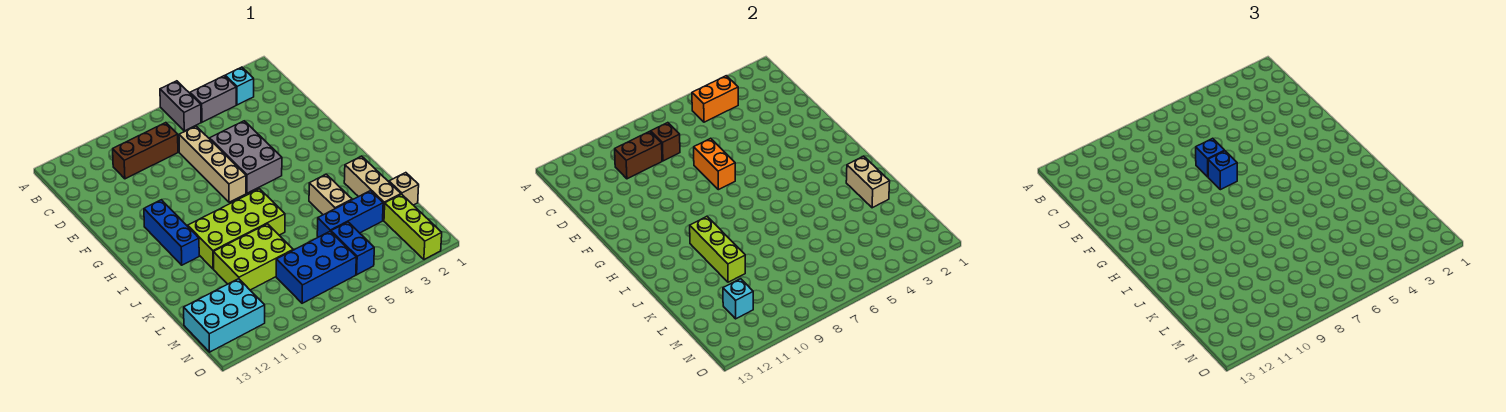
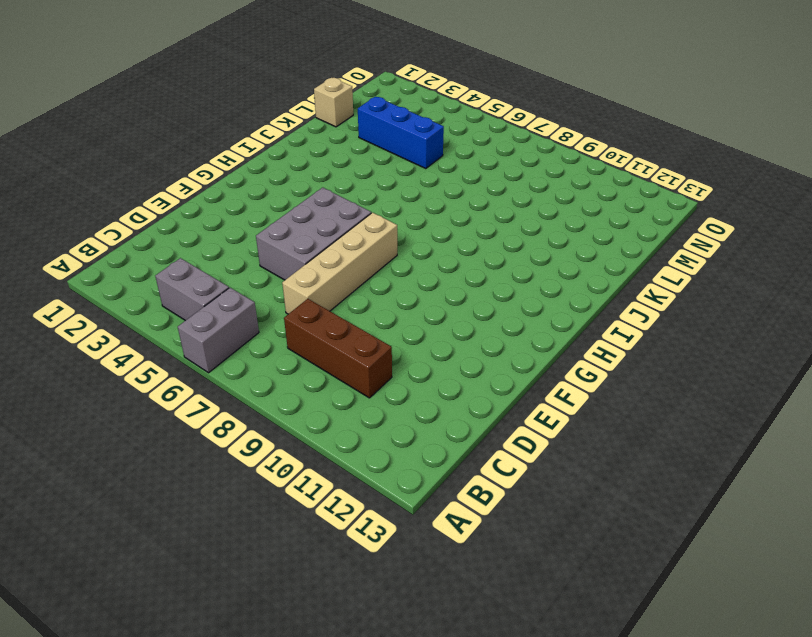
none -> cyan brick B3 level 1
none -> blue brick G11:I11 level 1
none -> lime brick I7:J10 level 1

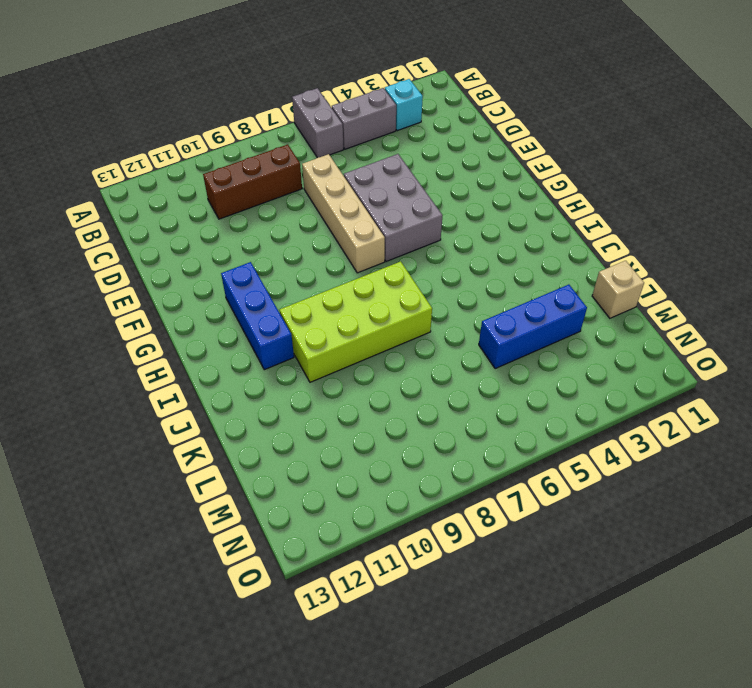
none -> tan brick J2:L2 level 1
none -> tan brick J4:K4 level 1
none -> lime brick K8:L10 level 1

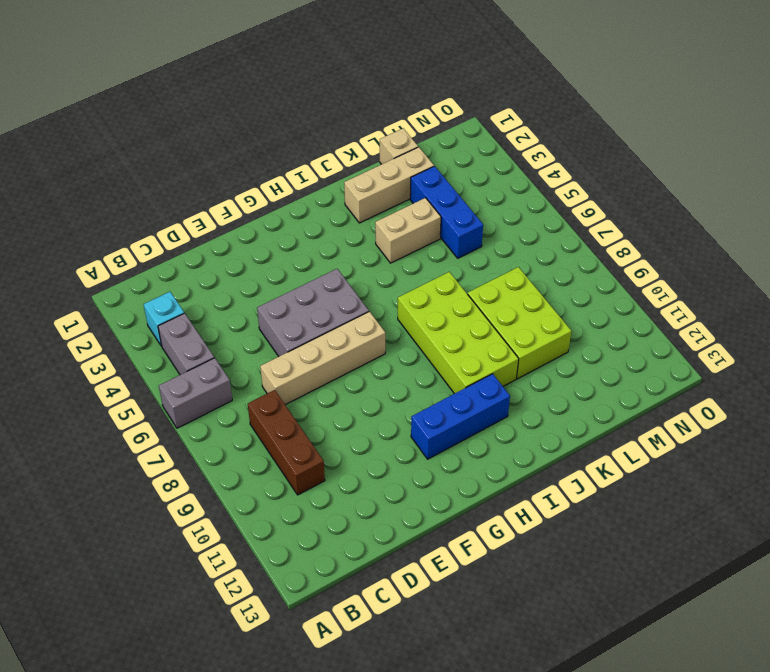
none -> lime brick M2:O2 level 1
none -> blue brick M5:N5 level 1
none -> blue brick M6:N8 level 1

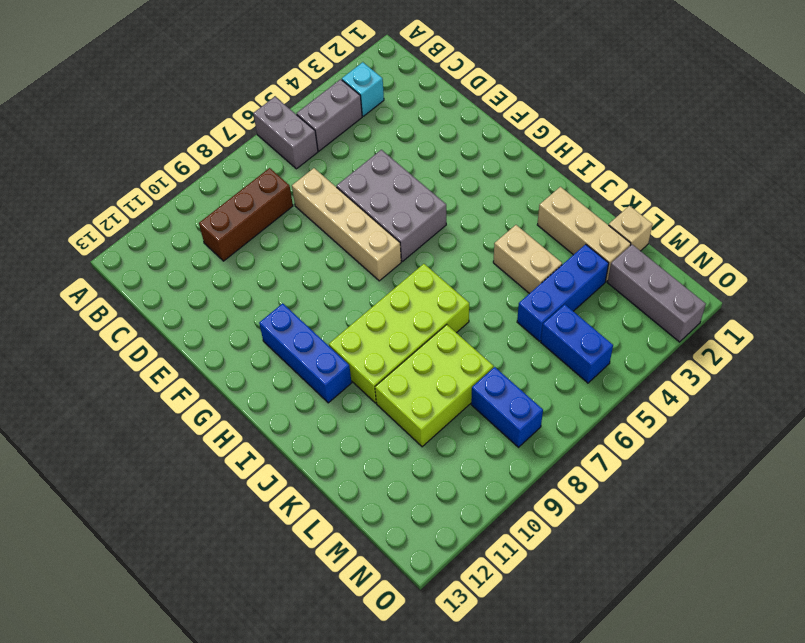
grey brick M2:O2 level 1 -> lime brick M2:O2 level 1
blue brick M8:N8 level 1 -> blue brick M6:N8 level 1
none -> cyan brick M11:N13 level 1
none -> orange brick B4:B5 level 2
none -> brown brick C8 level 2

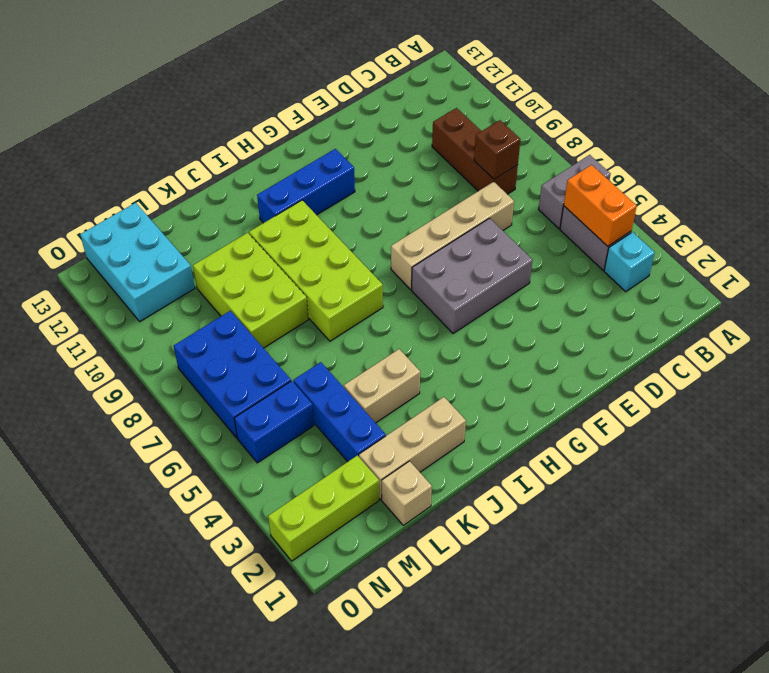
none -> brown brick C9:C10 level 2
none -> orange brick E7:F7 level 2
none -> lime brick I10:K10 level 2

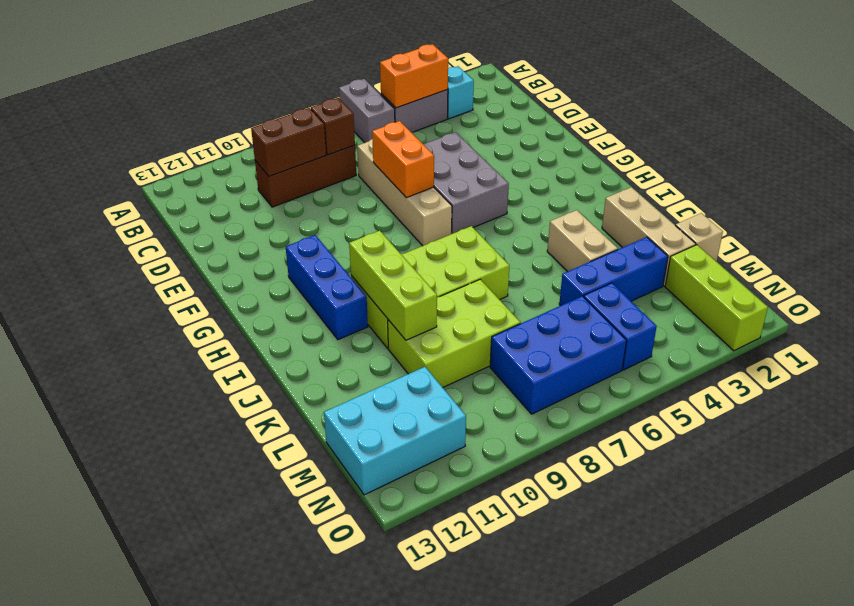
none -> tan brick J2:K2 level 2
none -> cyan brick M11 level 2
none -> blue brick E7 level 3

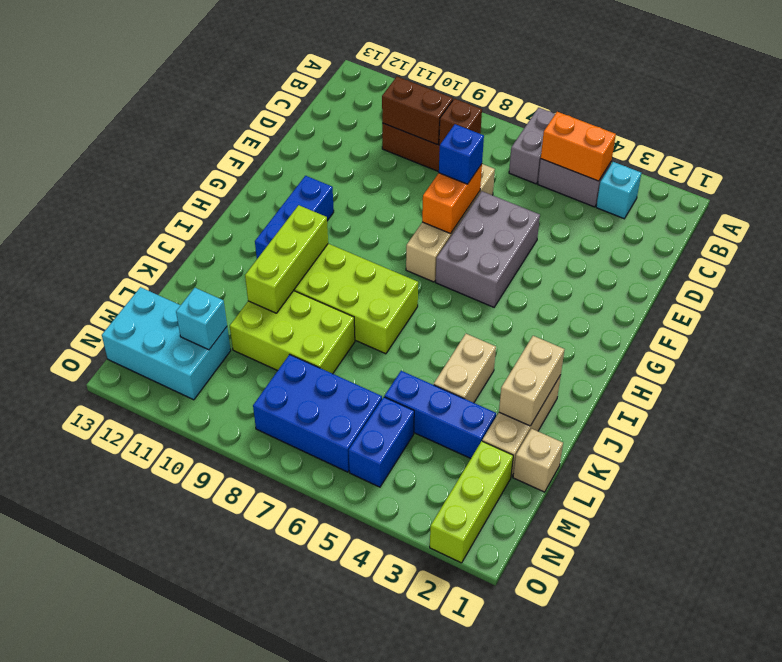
none -> blue brick F7 level 3

